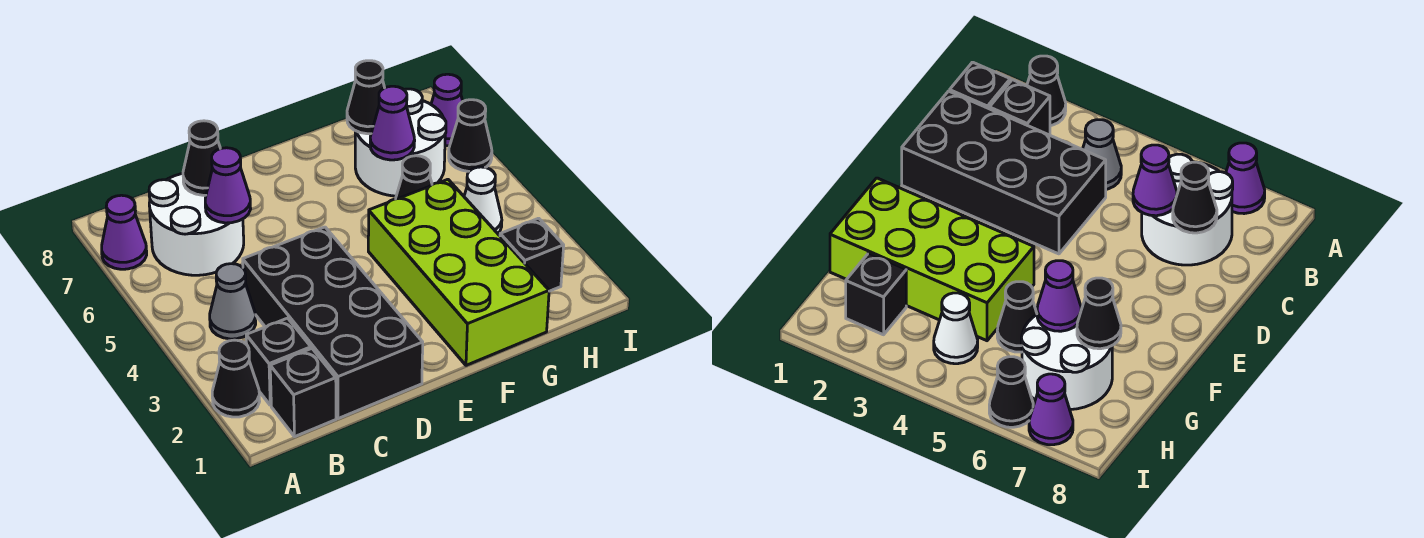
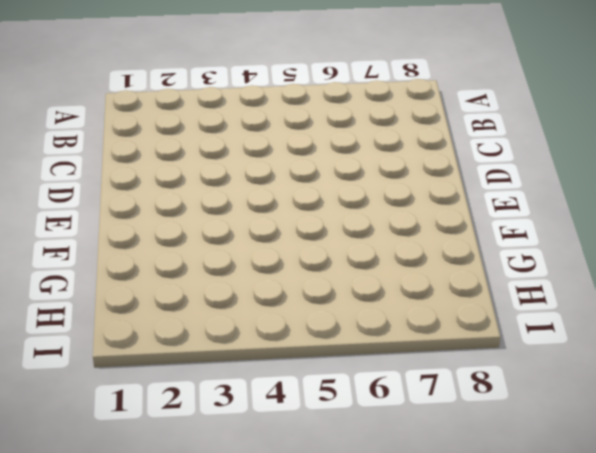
none -> black cone A2 level 1
none -> purple cone A7 level 1
none -> black brick B1 level 1

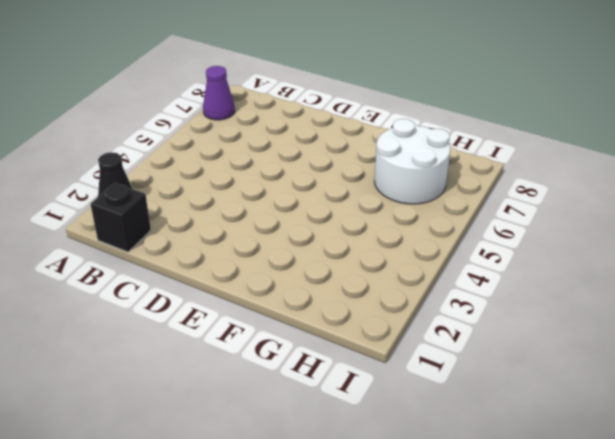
none -> black brick B2 level 1
none -> grey cone B4 level 1
none -> white round brick B6:C7 level 1

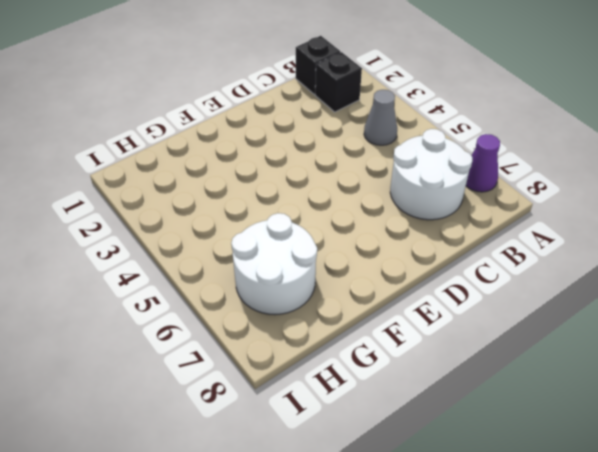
none -> black cone A2 level 1
none -> black brick C1:D4 level 1
none -> lime brick F1:G4 level 1

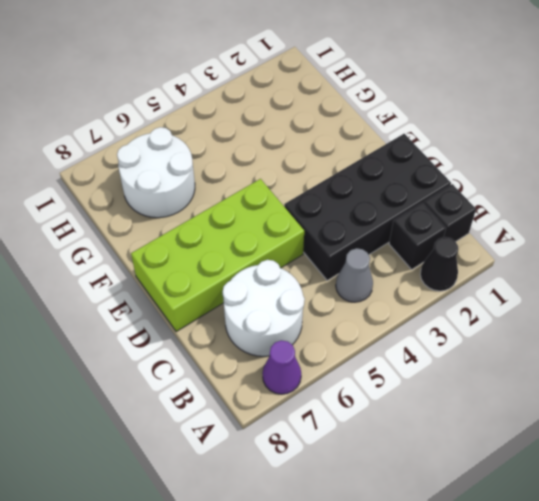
lime brick D5:E8 level 1 -> lime brick F1:G4 level 1
none -> black cone G5 level 1
none -> black brick H2 level 1
none -> white cone H4 level 1

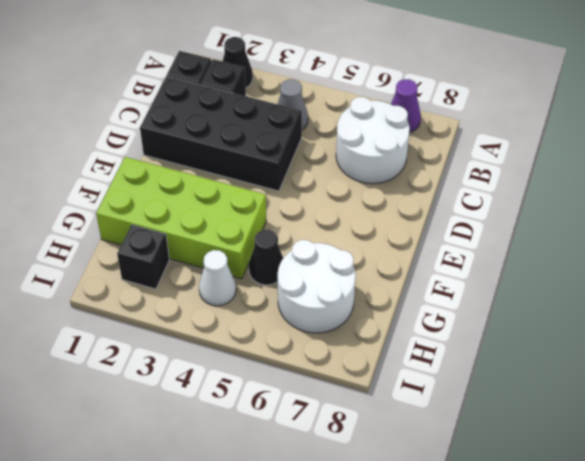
none -> black cone I6 level 1
none -> purple cone I7 level 1
none -> purple cone C6 level 2

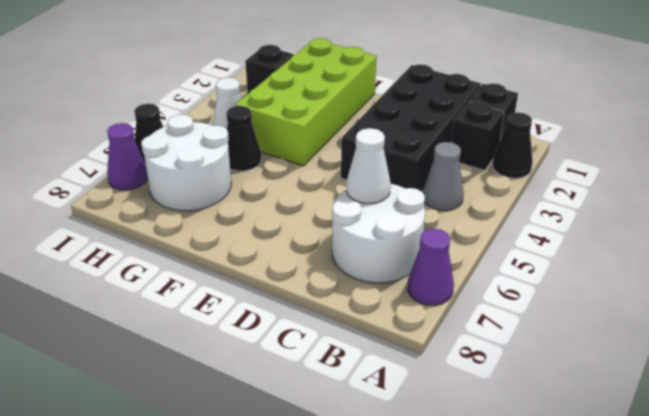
white cone C6 level 2 -> purple cone C6 level 2
none -> black cone C7 level 2
none -> purple cone G6 level 2
none -> black cone G7 level 2

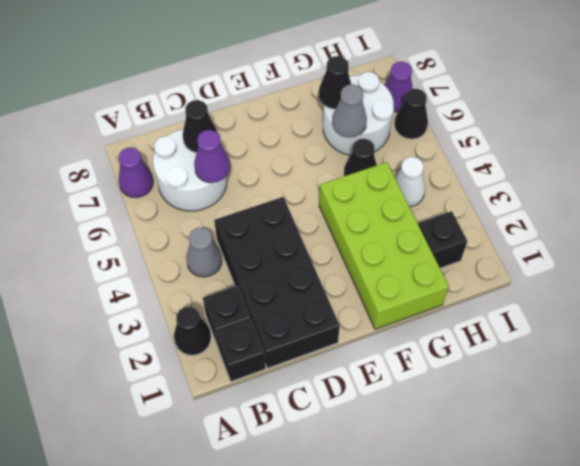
grey cone G6 level 2 -> purple cone G6 level 2

